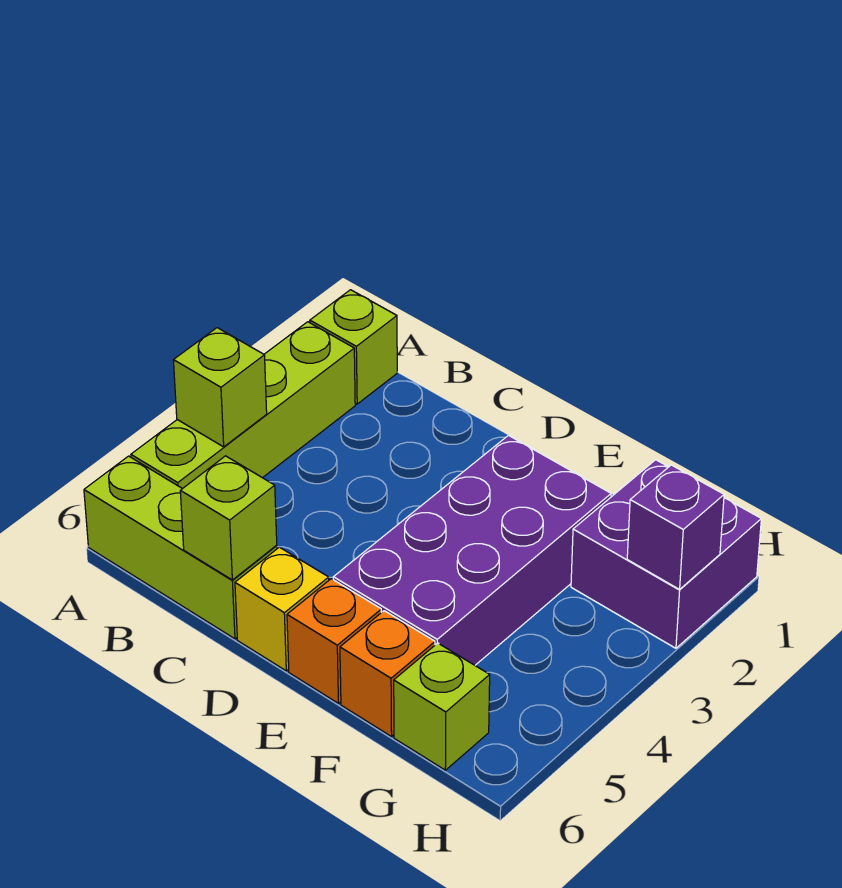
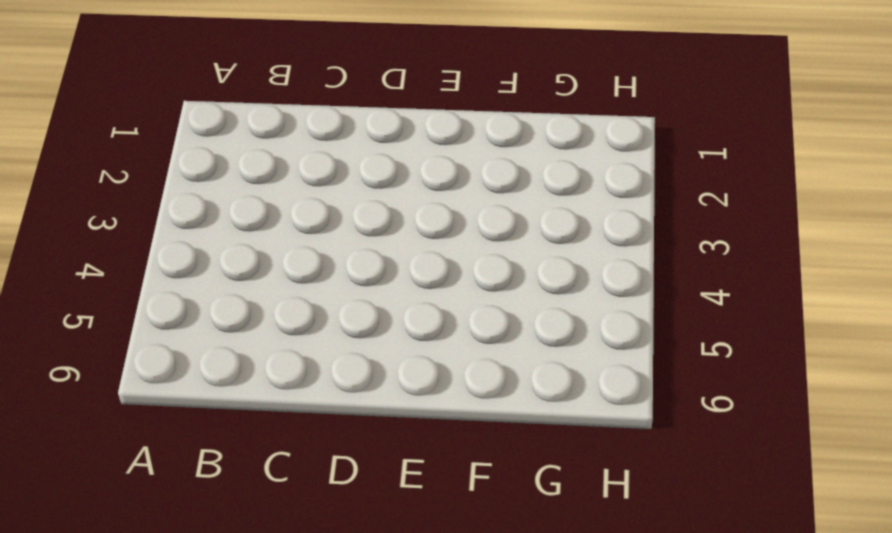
none -> lime brick A1 level 1
none -> lime brick A2:A5 level 1
none -> lime brick A6:C6 level 1

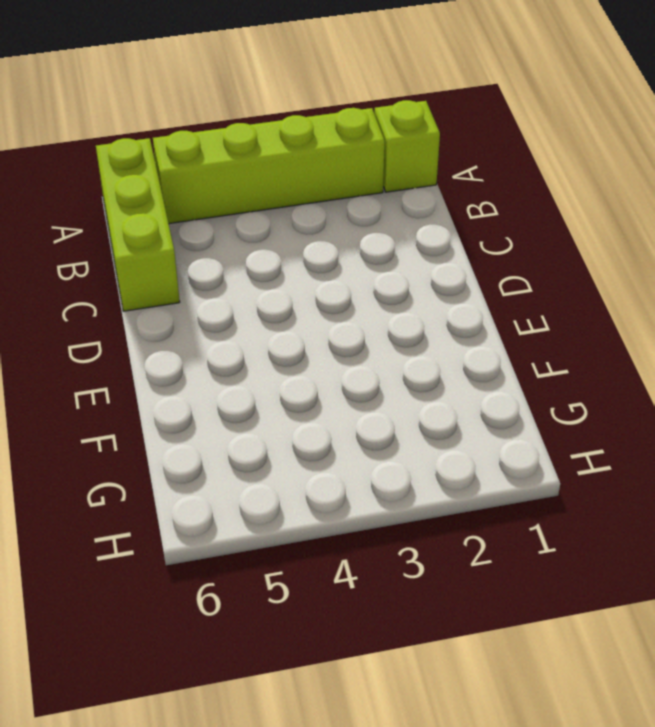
none -> yellow brick D6 level 1
none -> purple brick E2:F5 level 1
none -> orange brick E6 level 1

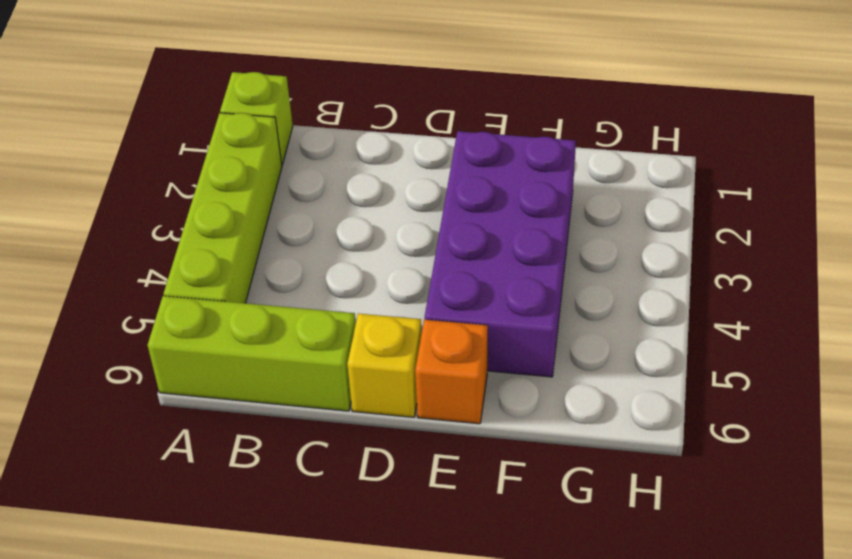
none -> orange brick F6 level 1
none -> purple brick G1:H2 level 1
none -> lime brick G6 level 1

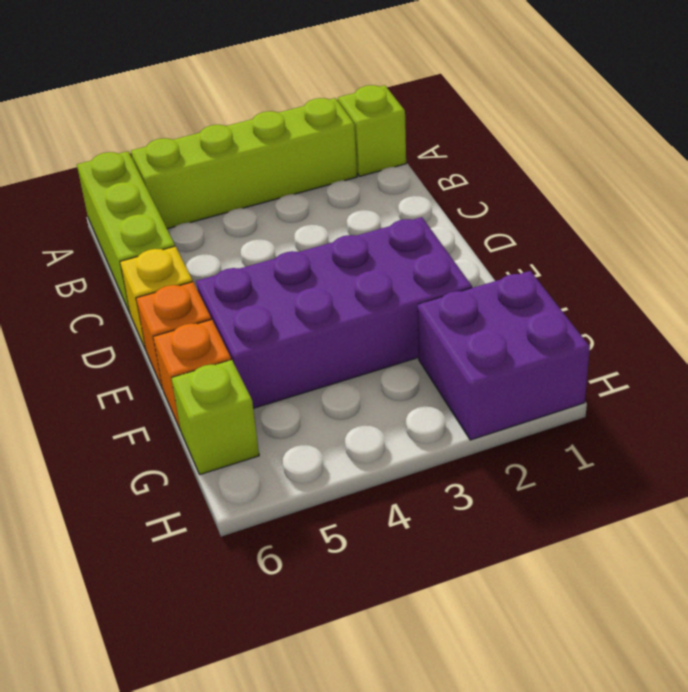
none -> lime brick A4 level 2
none -> lime brick C6 level 2
none -> purple brick H2 level 2

